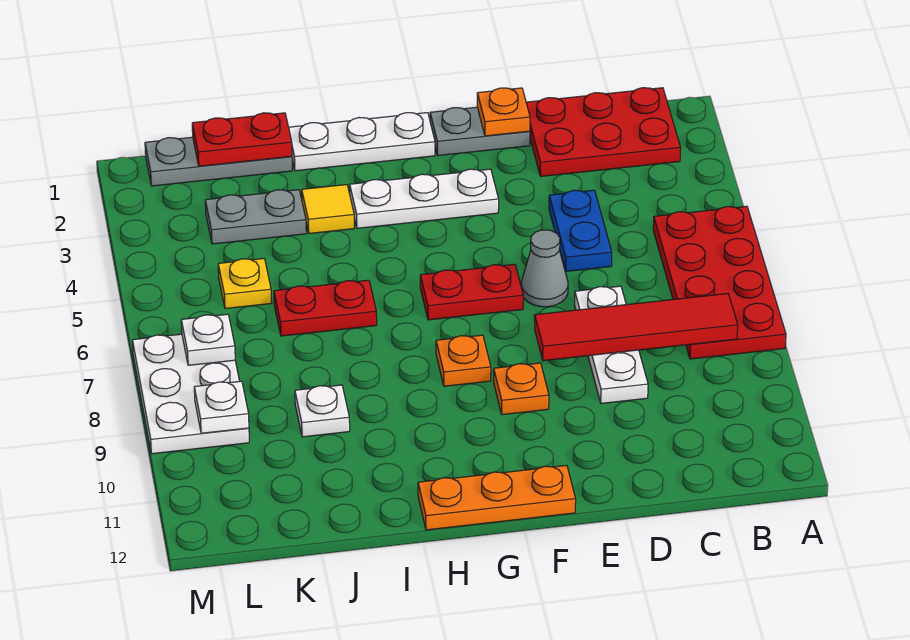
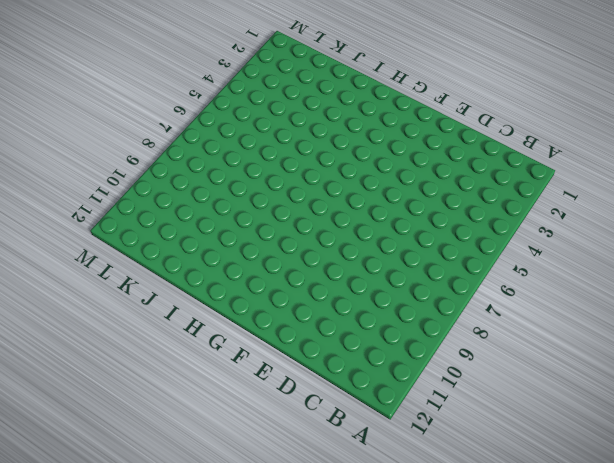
none -> red plate A5:B8 level 1
none -> red plate B1:D2 level 1
none -> blue plate D4:D5 level 1

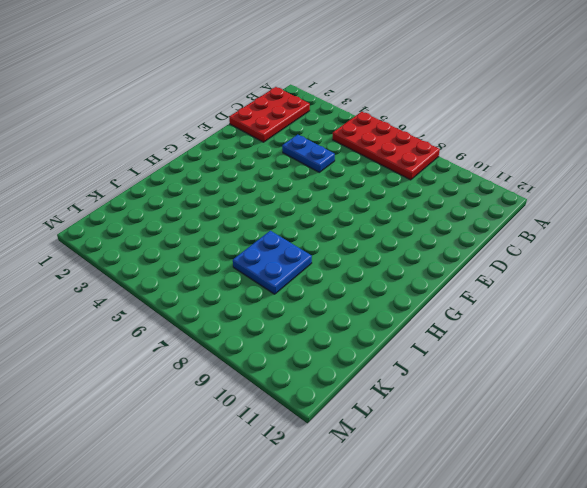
blue plate I7:J8 level 1 -> none
none -> white plate D7:D9 level 1
none -> grey plate E1:F1 level 1
none -> grey cone E6 level 1

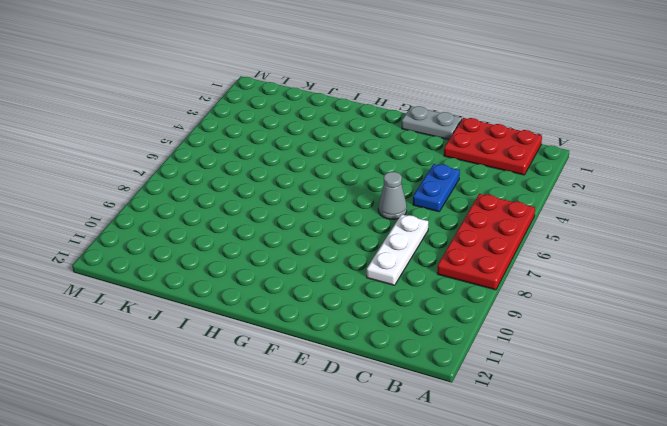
none -> white plate F3:H3 level 1
none -> red plate F6:G6 level 1
none -> orange plate F9 level 1

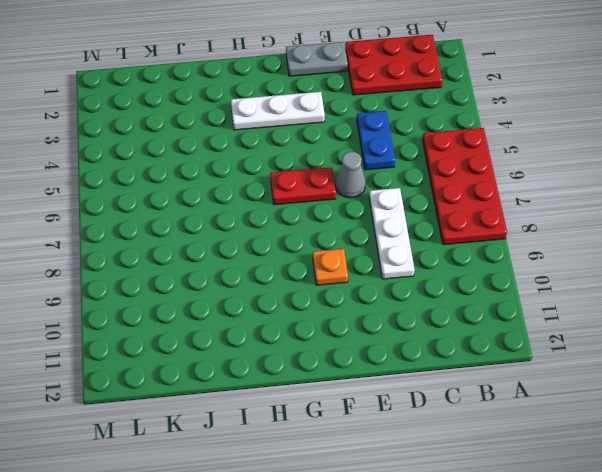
none -> orange plate F12:H12 level 1
none -> white plate G1:I1 level 1
none -> orange plate G8 level 1

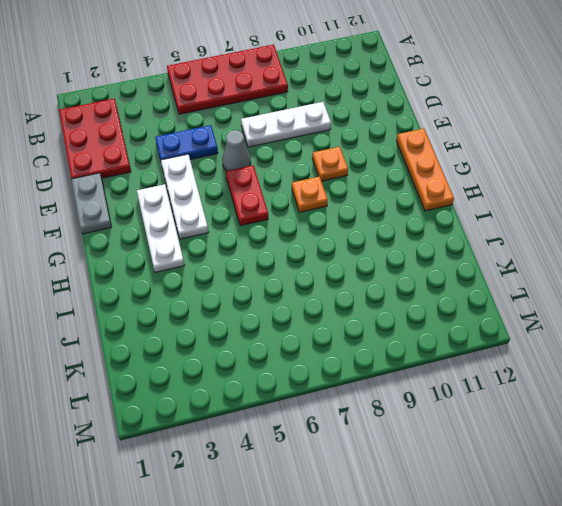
white plate E4:G4 level 1 -> white plate G1:I1 level 1
none -> yellow tile I3 level 1
none -> red plate I6:J6 level 1
none -> grey plate J1:L1 level 1

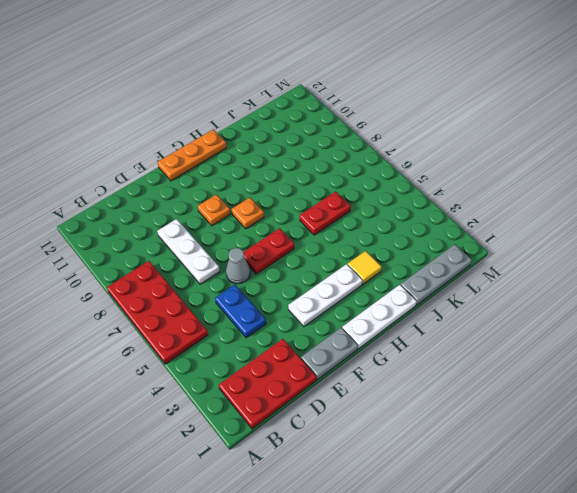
none -> grey plate J3:K3 level 1
none -> white plate J9 level 1
none -> yellow plate K5 level 1

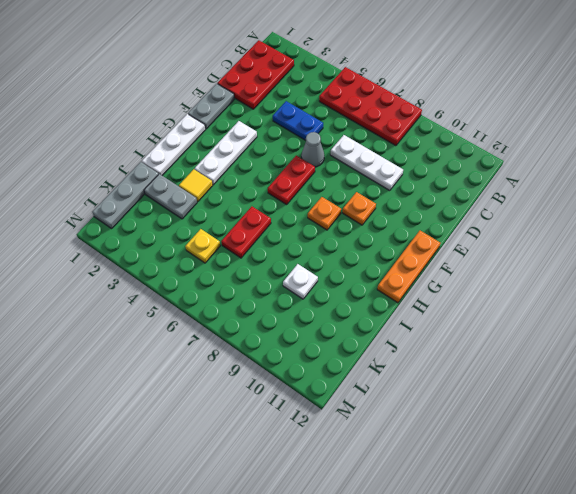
grey plate J2:J3 level 1 -> grey plate J3:K3 level 1
none -> white plate L7:M9 level 1
none -> red tile B8:E8 level 2
none -> orange plate E1 level 2

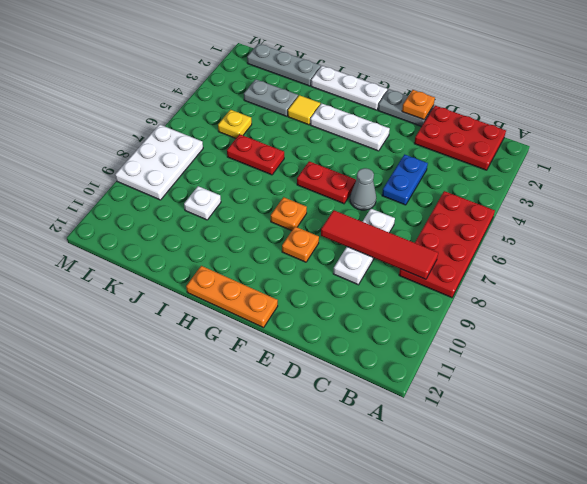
none -> red plate J1:K1 level 2
none -> white plate L7 level 2
none -> white plate L9 level 2

